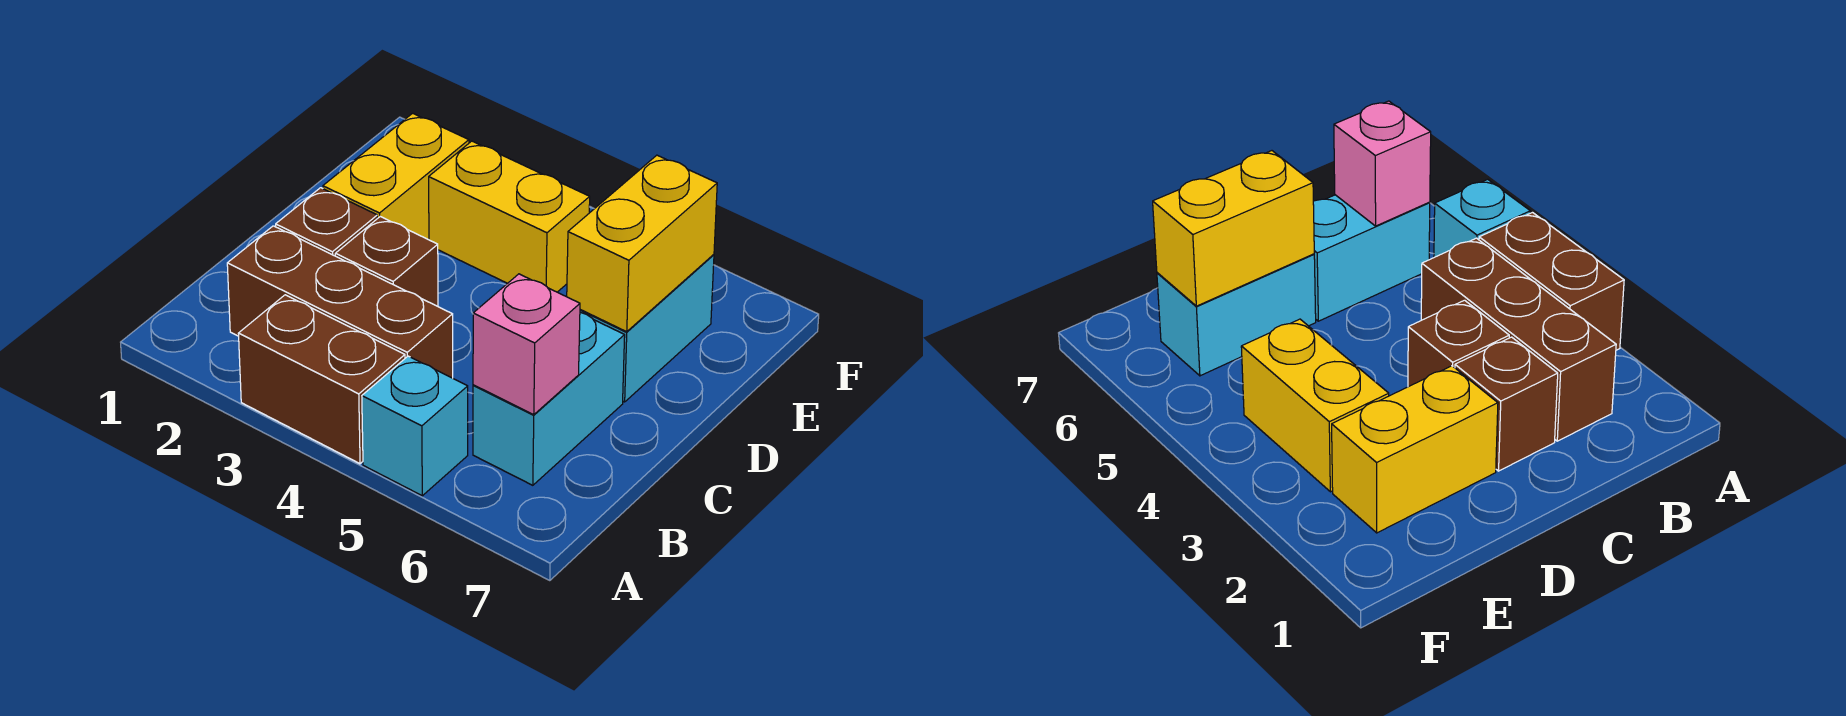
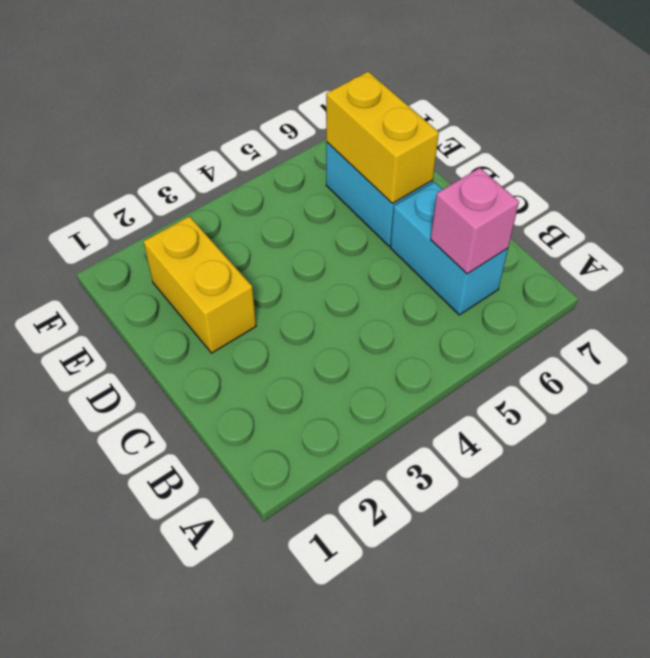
none -> brown brick A3:A4 level 1
none -> cyan brick A5 level 1

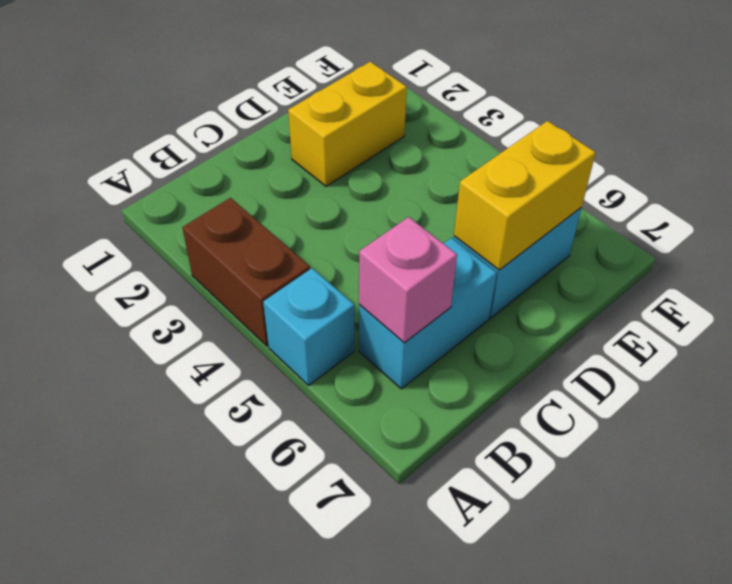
none -> brown brick B2:B4 level 1
none -> brown brick C2 level 1

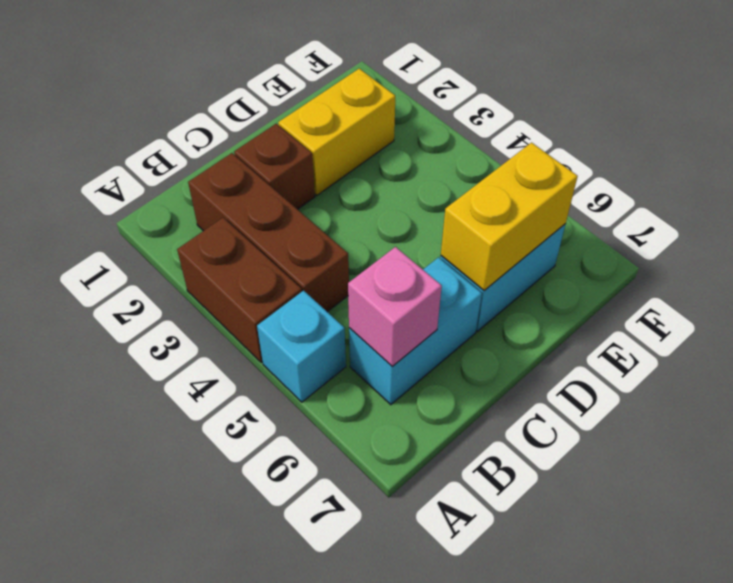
none -> brown brick C3 level 1
none -> yellow brick E3:E4 level 1

